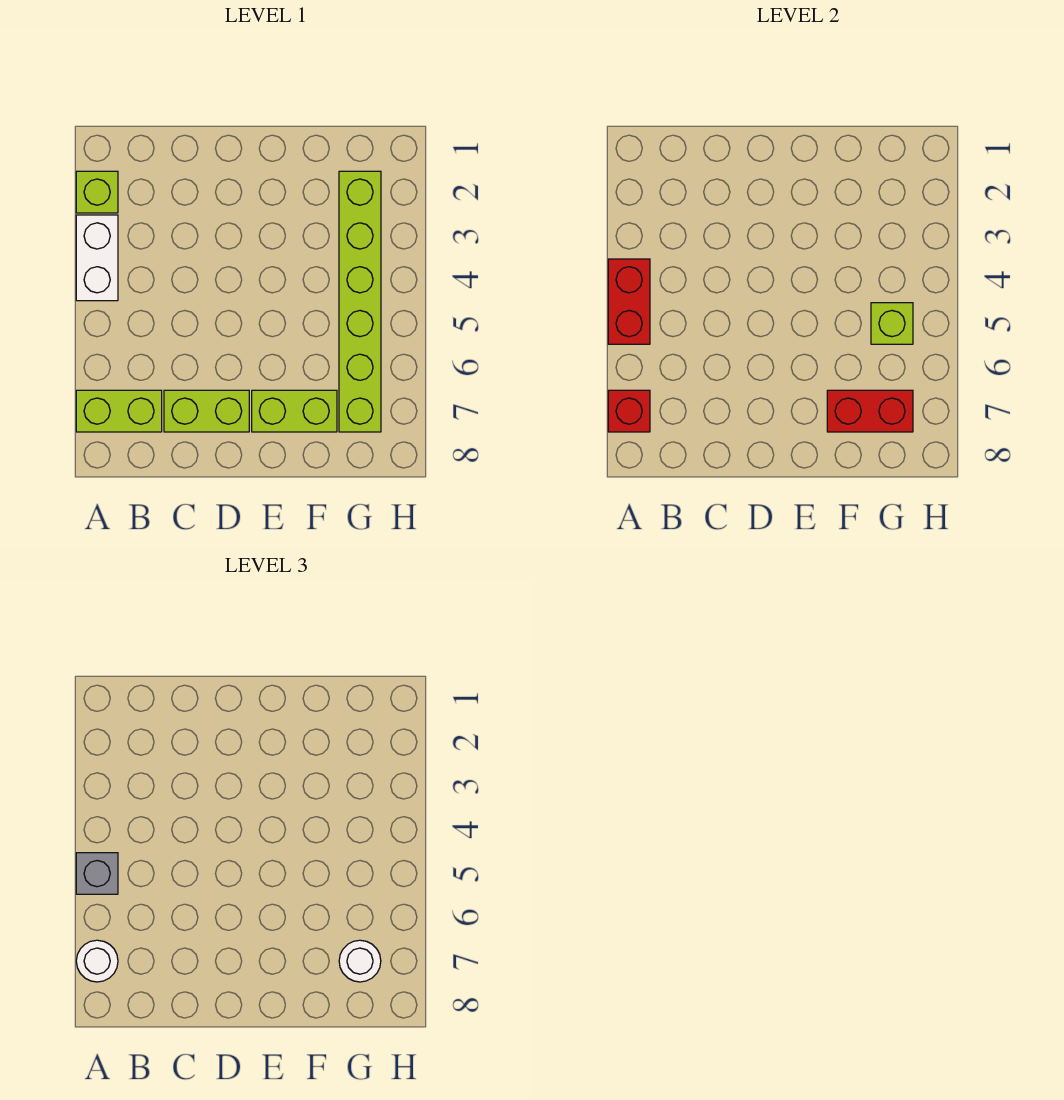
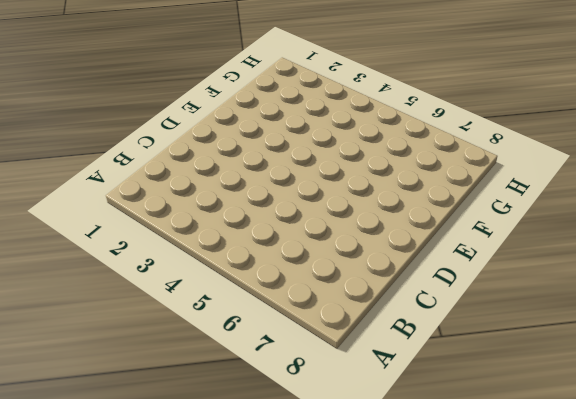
none -> lime brick A2 level 1
none -> white brick A3:A4 level 1
none -> lime brick A7:B7 level 1

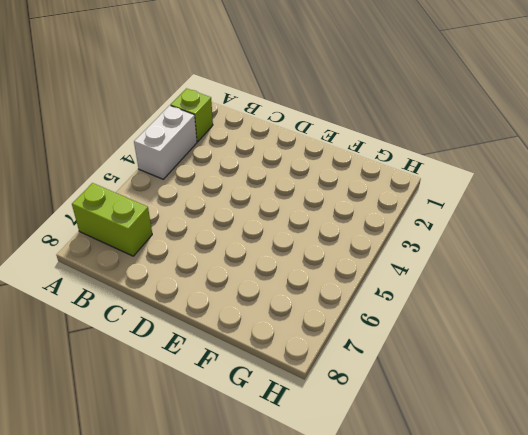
none -> lime brick C7:D7 level 1
none -> lime brick E7:F7 level 1
none -> lime brick G2:G7 level 1

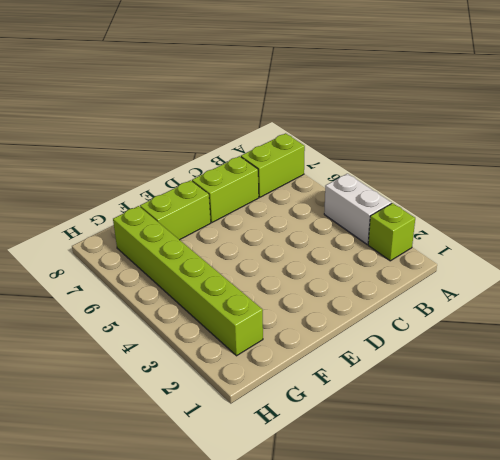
none -> red brick A4:A5 level 2
none -> red brick A7 level 2
none -> red brick F7:G7 level 2

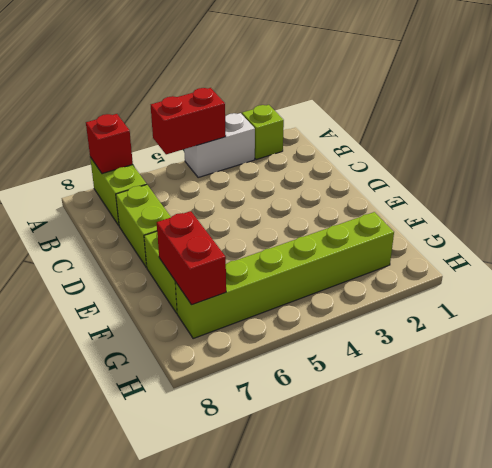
none -> lime brick G5 level 2
none -> grey brick A5 level 3
none -> white round brick A7 level 3

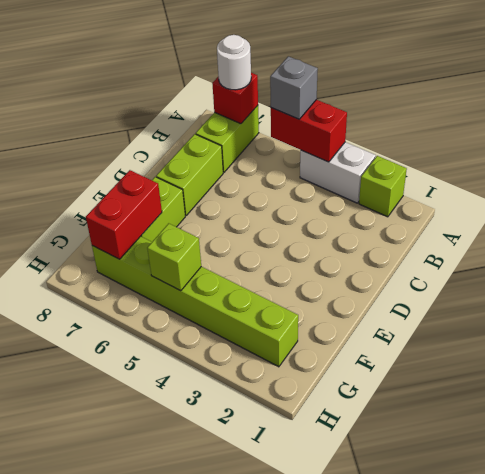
none -> white round brick G7 level 3

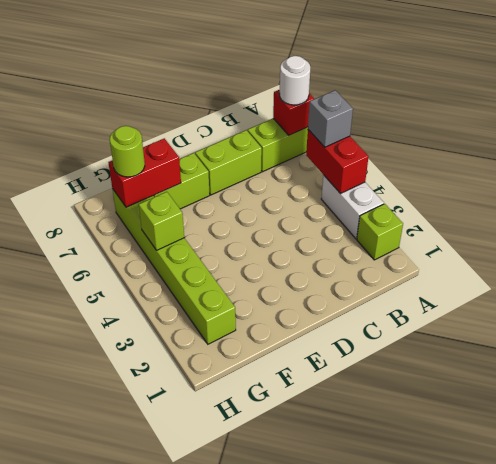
lime round brick G7 level 3 -> white round brick G7 level 3

